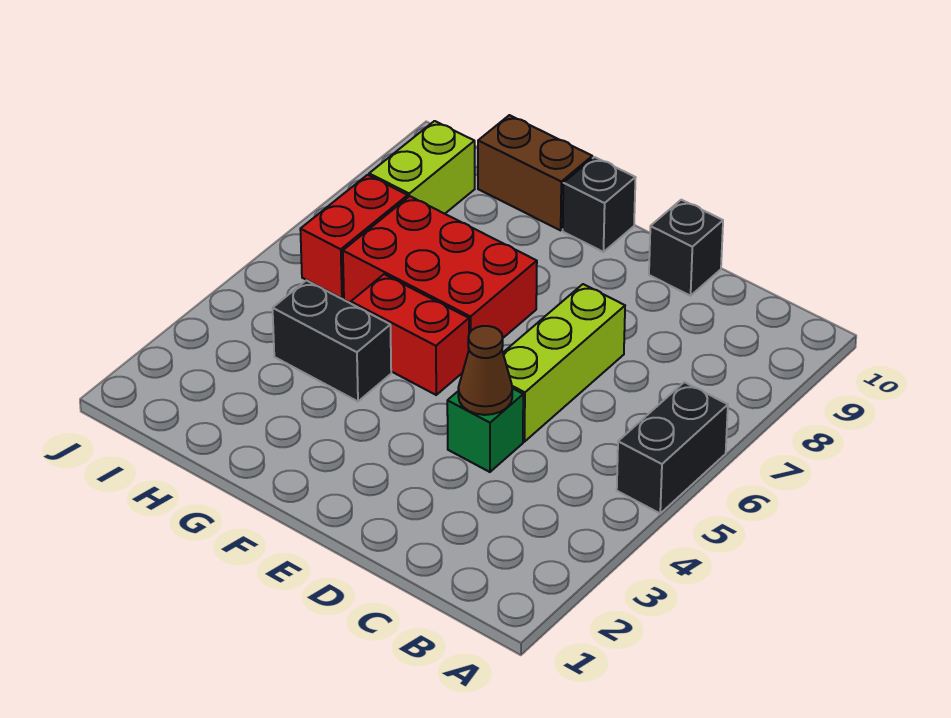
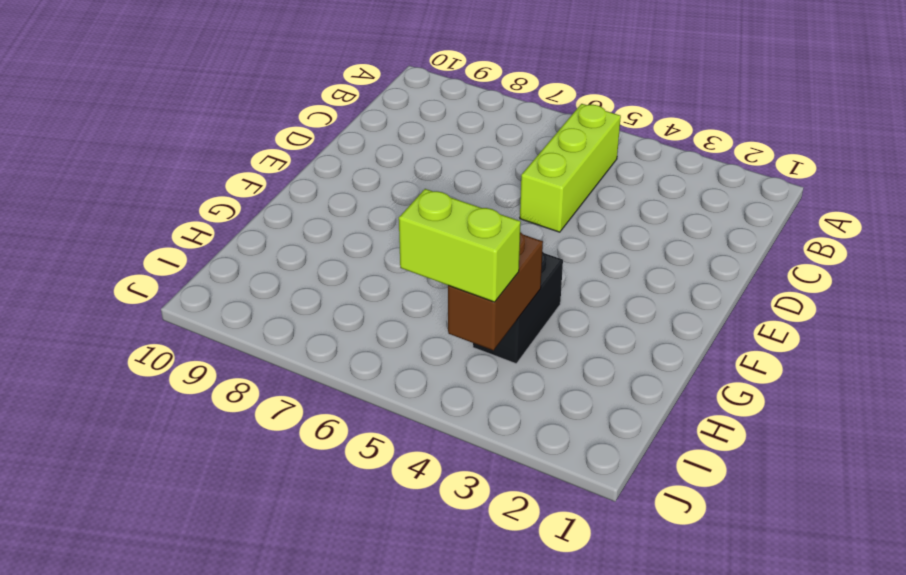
lime brick B5:D5 level 1 -> lime brick D5:D7 level 1
brown brick H4:I4 level 2 -> brown brick G10:H10 level 1
lime brick I4:I5 level 3 -> lime brick I8:I9 level 1
none -> black brick A5:A6 level 1
none -> green brick D4 level 1
none -> black brick D10 level 1

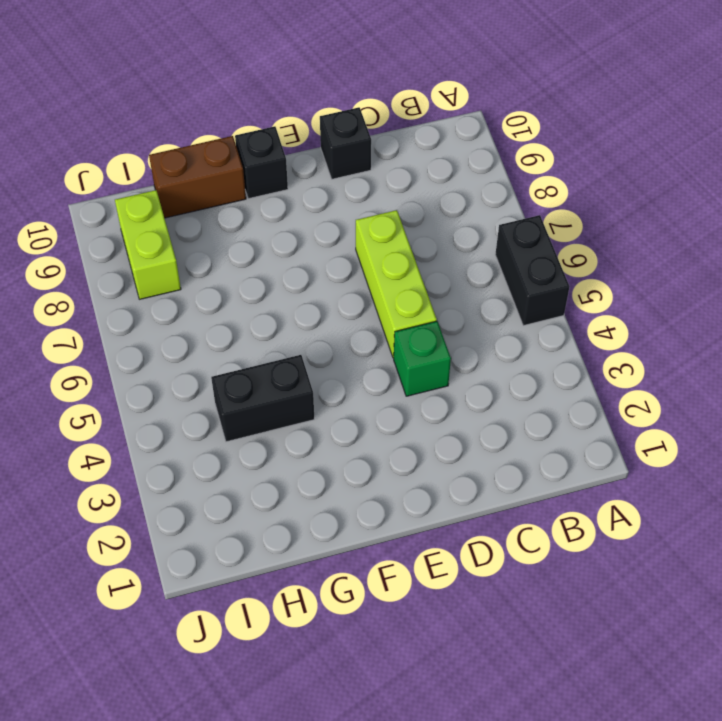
none -> red brick F5:G5 level 1
none -> red brick F6:H7 level 1
none -> red brick I6:I7 level 1

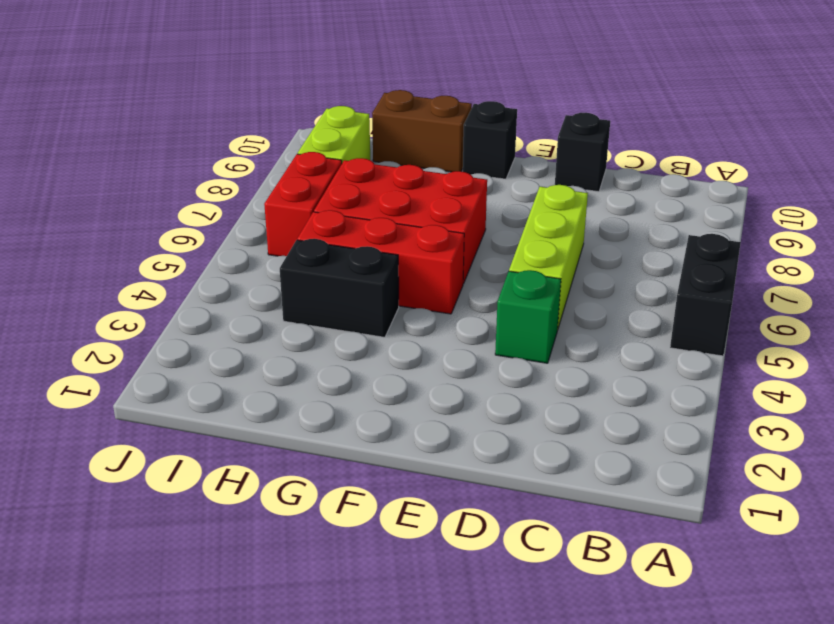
red brick F5:H5 level 1 -> red brick F5:G5 level 1
none -> brown cone D4 level 2

